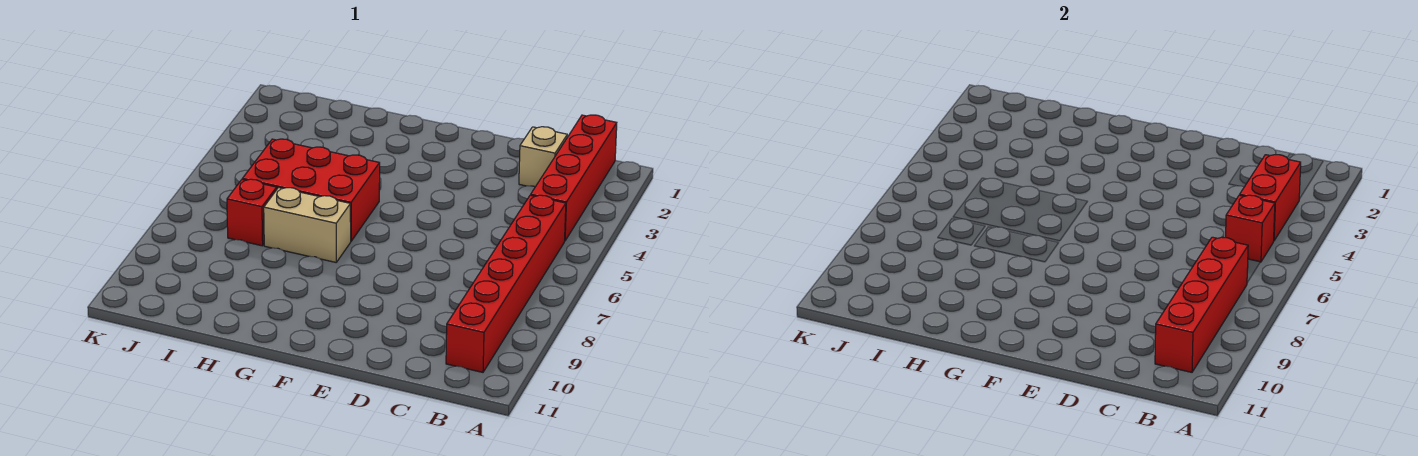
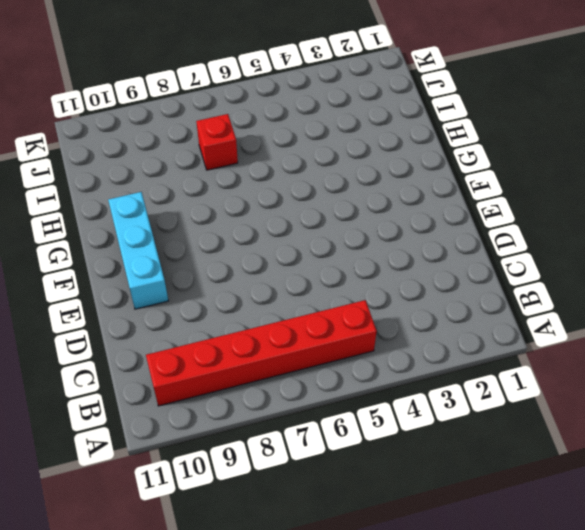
cyan brick E10:G10 level 1 -> none
none -> red brick B1:B4 level 1
none -> tan brick C2 level 1

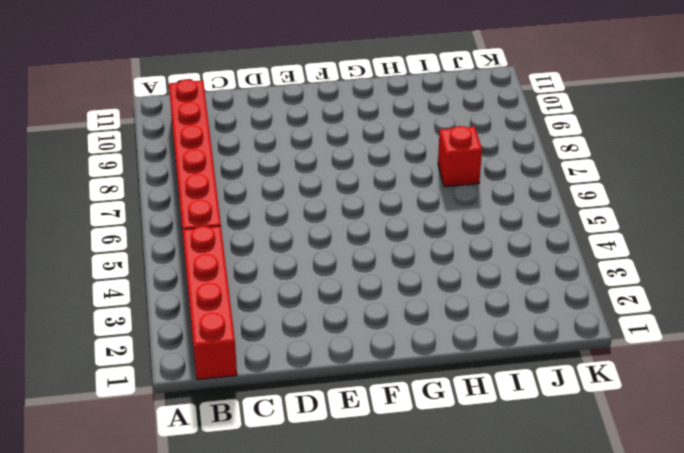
none -> tan brick C2 level 1
none -> red brick G5:I6 level 1

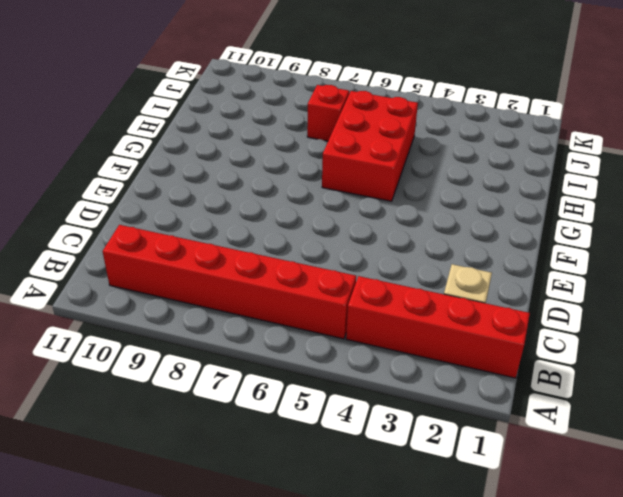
none -> tan brick G7:H7 level 1
none -> red brick B3:B4 level 2

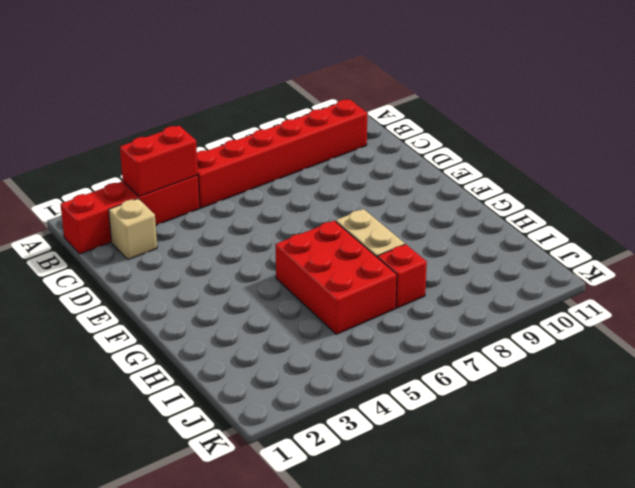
none -> red brick B5 level 2
none -> red brick B7:B10 level 2

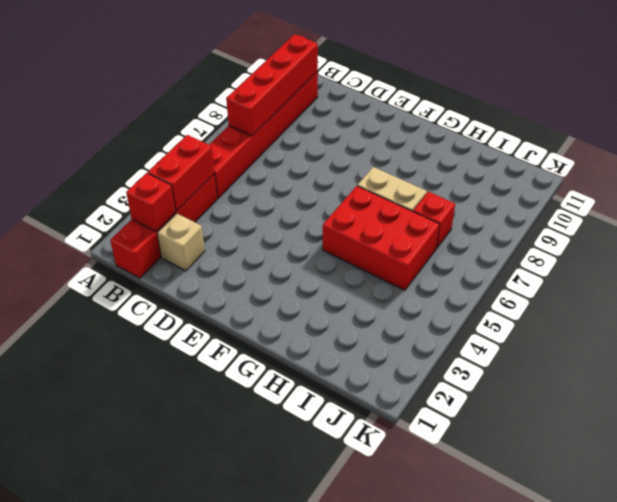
red brick B2 level 2 -> red brick B5 level 2

